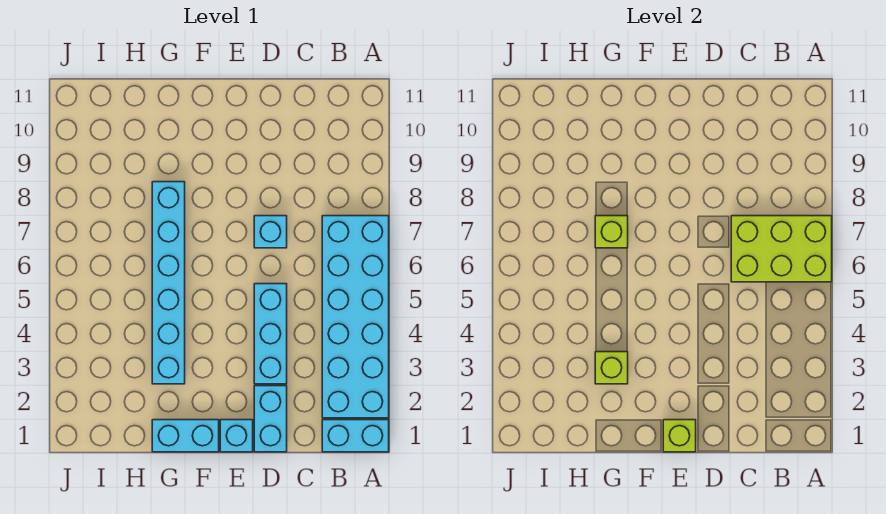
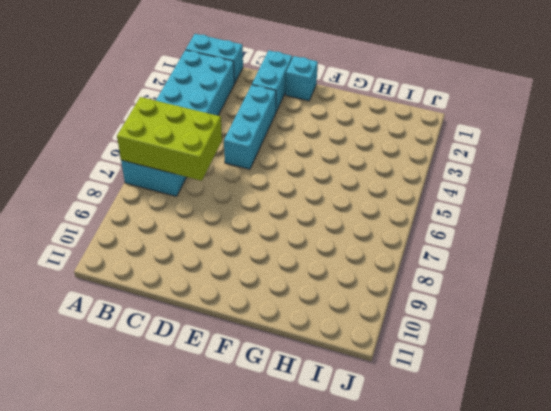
none -> cyan brick D7 level 1
none -> cyan brick F1:G1 level 1
none -> cyan brick G3:G8 level 1

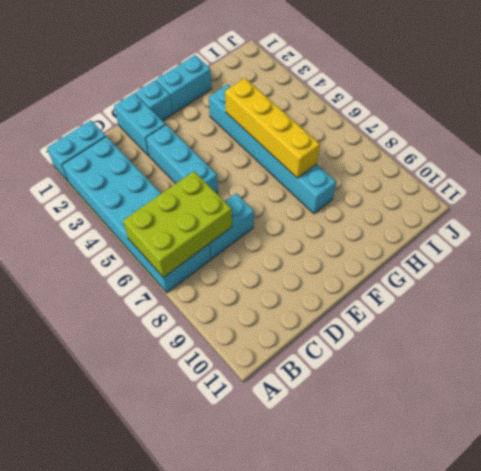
cyan brick C7:D7 level 1 -> cyan brick D7 level 1
yellow brick G4:G7 level 2 -> lime brick G7 level 2
none -> lime brick E1 level 2
none -> lime brick G3 level 2

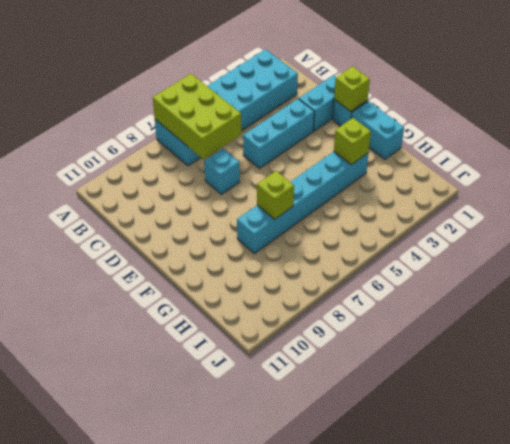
none -> cyan brick A1:B1 level 1

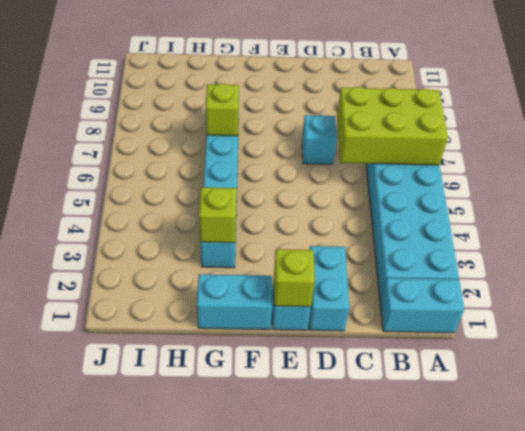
none -> cyan brick D3:D5 level 1

